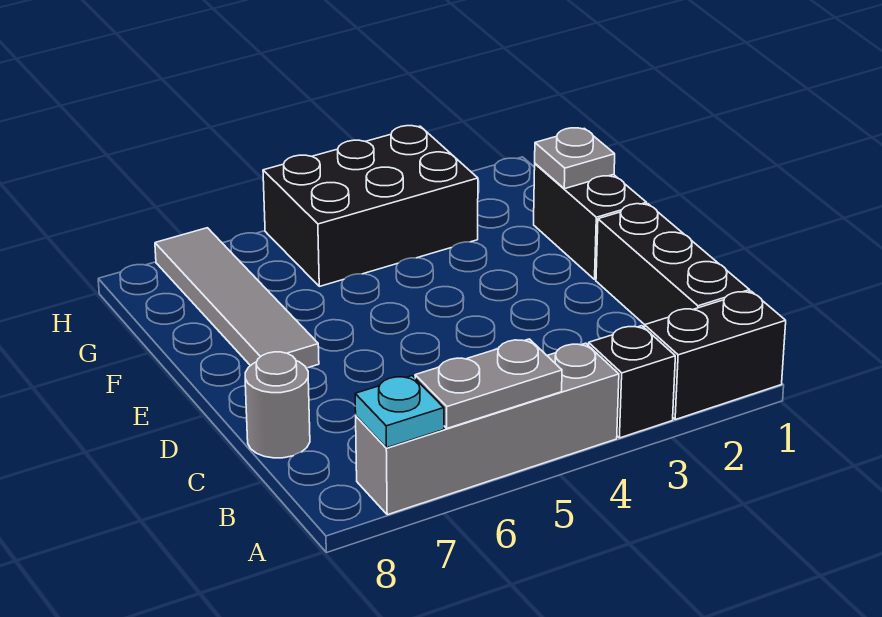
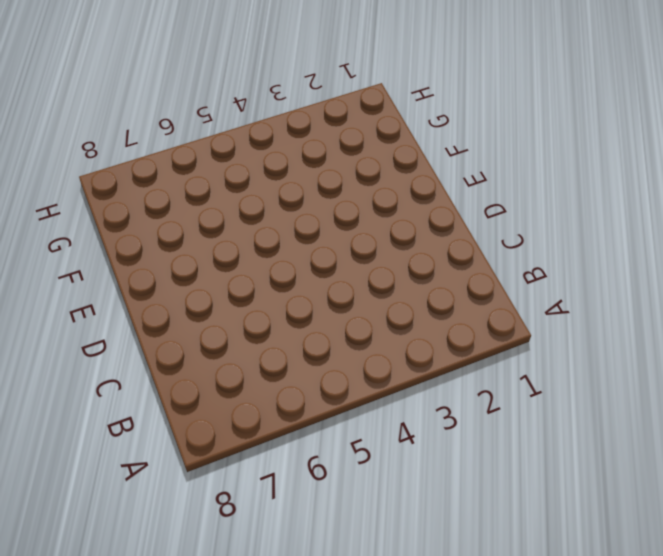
none -> black brick A1:A2 level 1
none -> black brick A3 level 1

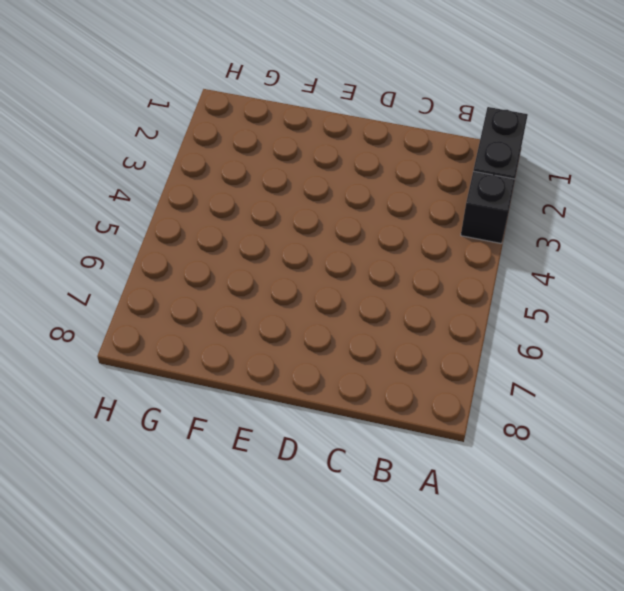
none -> grey brick A4:A7 level 1
none -> black brick B1:D1 level 1

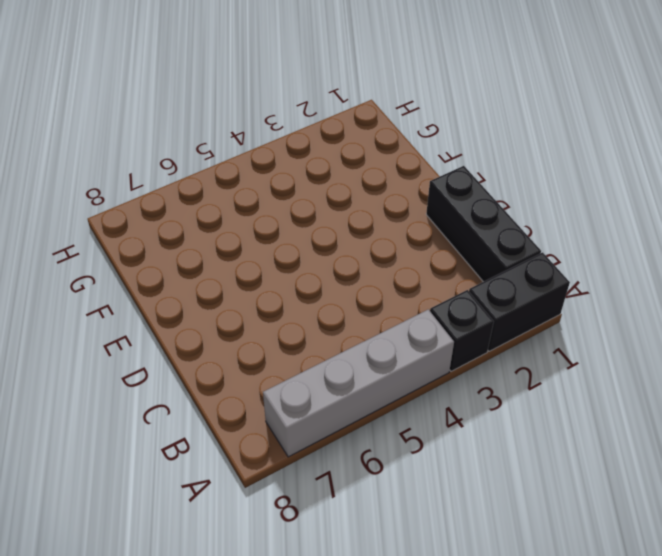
none -> grey round brick C8 level 1
none -> black brick E1:F1 level 1

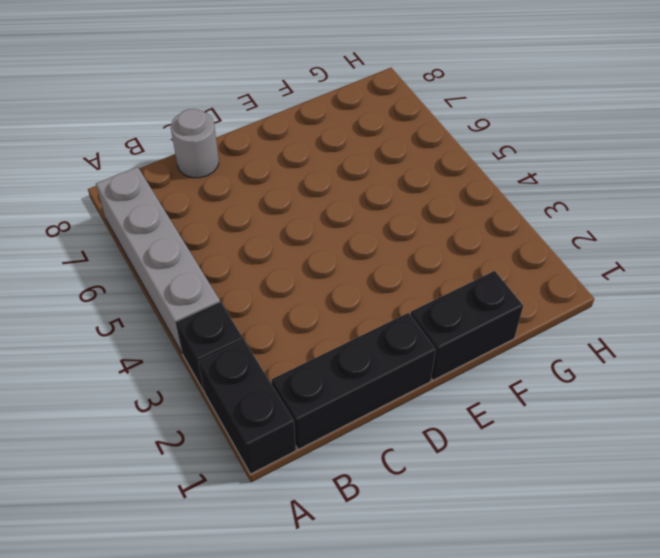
none -> grey tile E7:H7 level 1
none -> black brick G3:H5 level 1

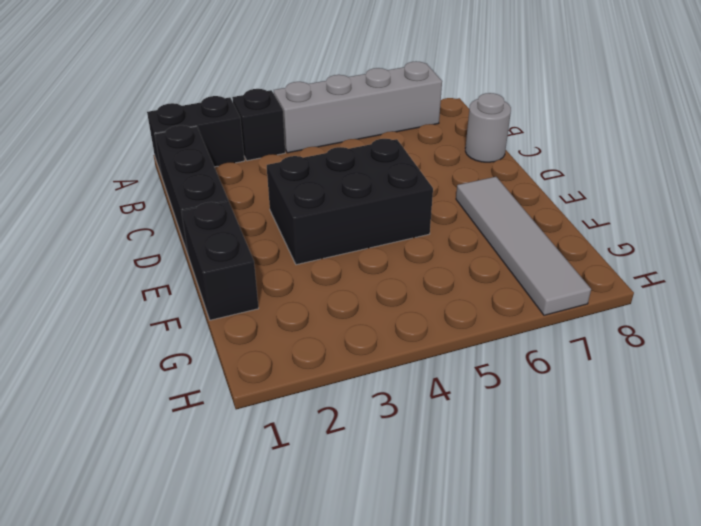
black brick D3:E5 level 1 -> black brick G3:H5 level 1
none -> grey plate A5:A6 level 2
none -> cyan plate A7 level 2

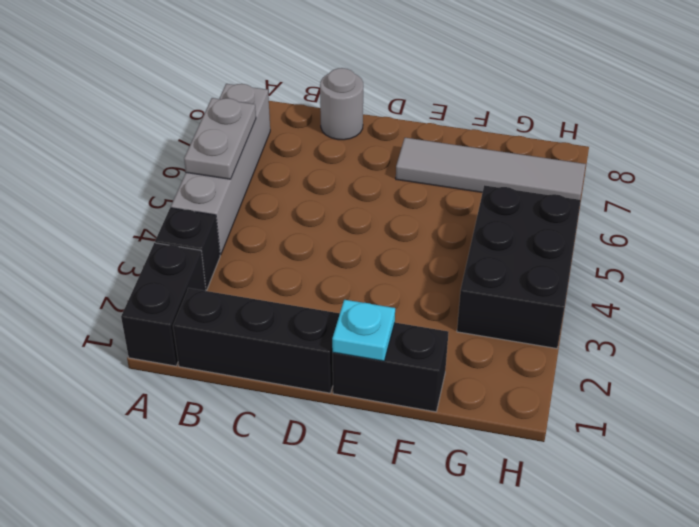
cyan plate E1 level 2 -> cyan plate A7 level 2
none -> grey plate F1 level 2

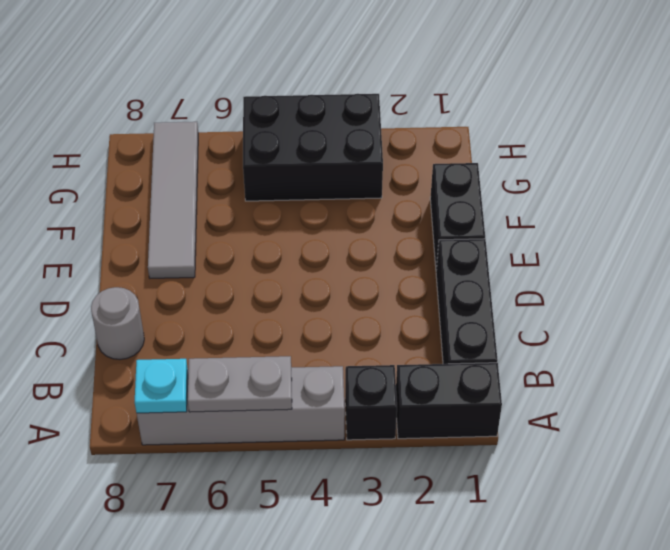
none -> grey plate F1 level 2

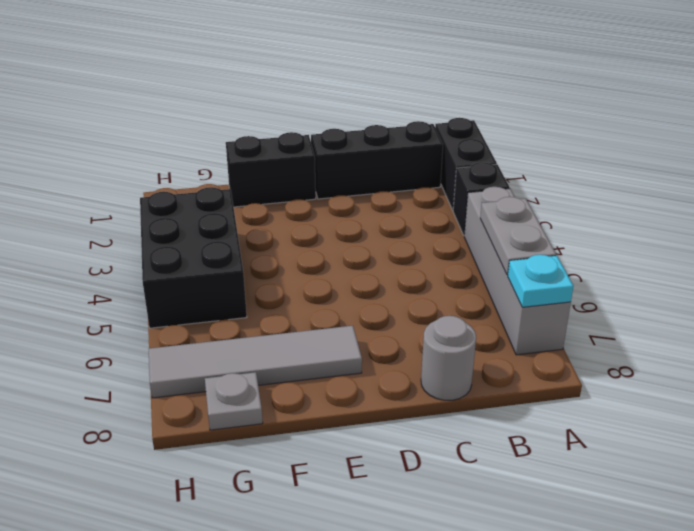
grey plate G8 level 1 -> grey plate F1 level 2

